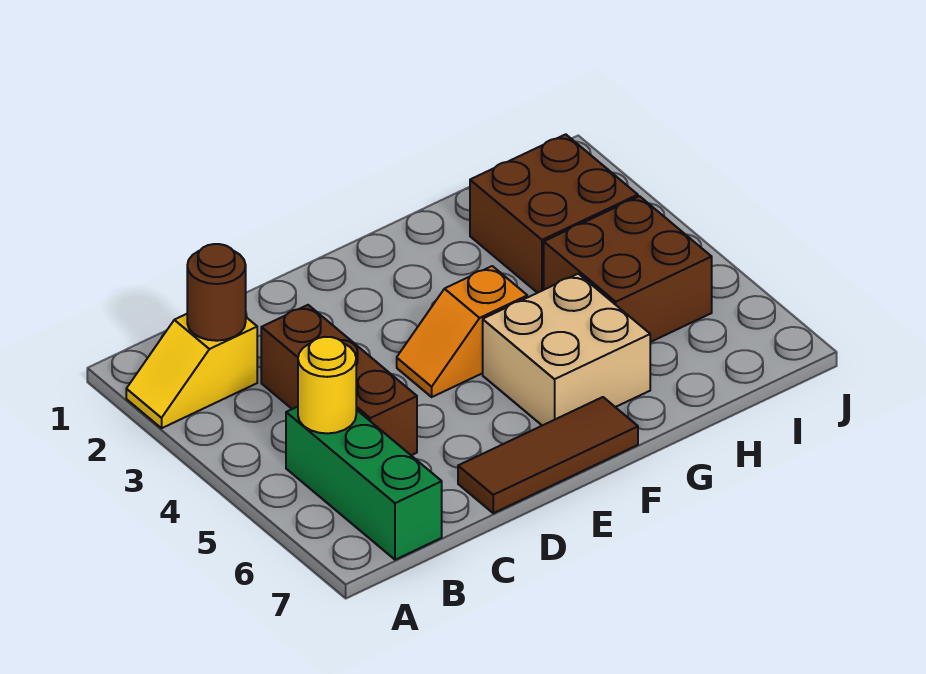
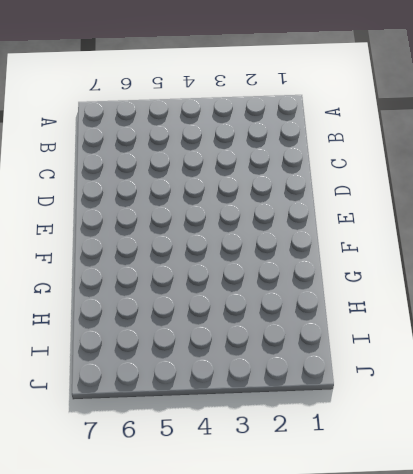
none -> yellow slope A2:B2 level 1 top B
none -> green brick B5:B7 level 1

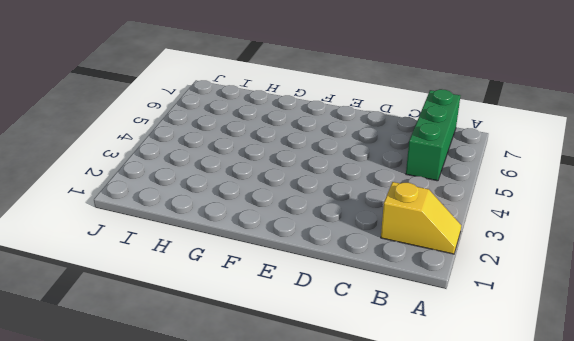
none -> brown brick C3:C5 level 1
none -> brown tile D7:F7 level 1

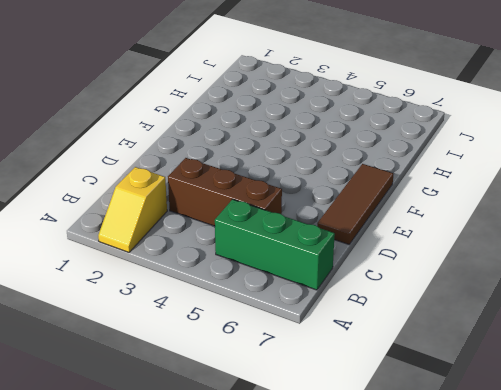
none -> orange slope E4:F4 level 1 top F
none -> tan brick F5:G6 level 1

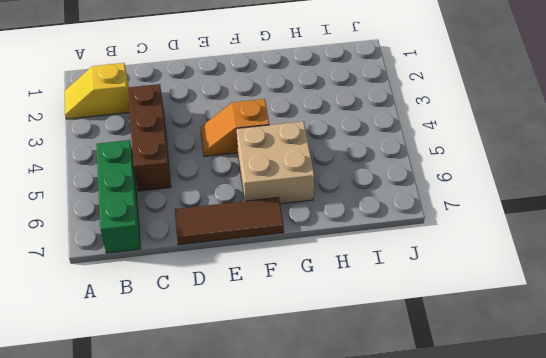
none -> brown brick H2:I3 level 1
none -> brown brick H4:I5 level 1

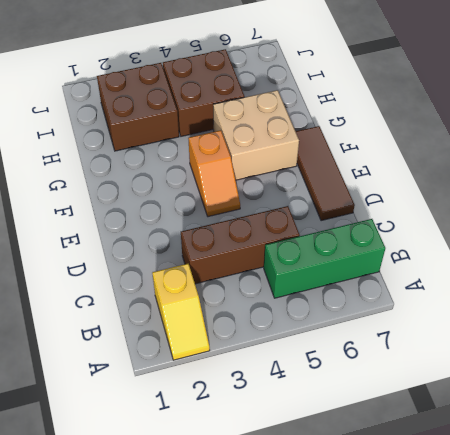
none -> brown round brick B2 level 2
none -> yellow round brick B5 level 2

